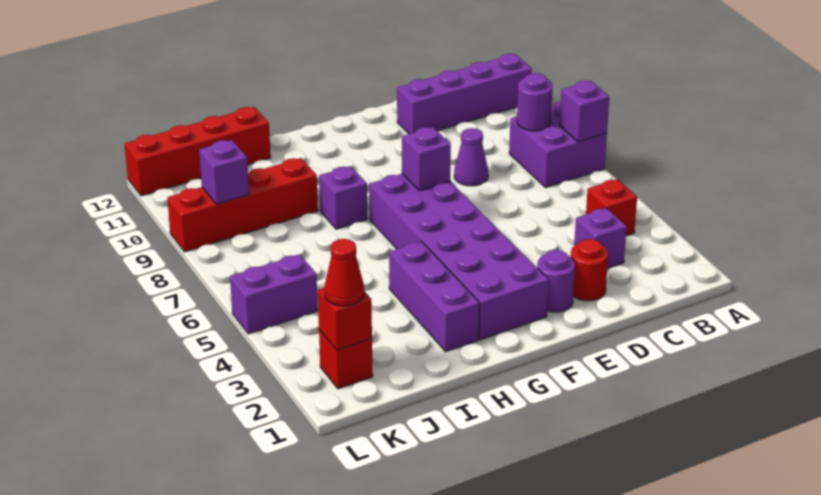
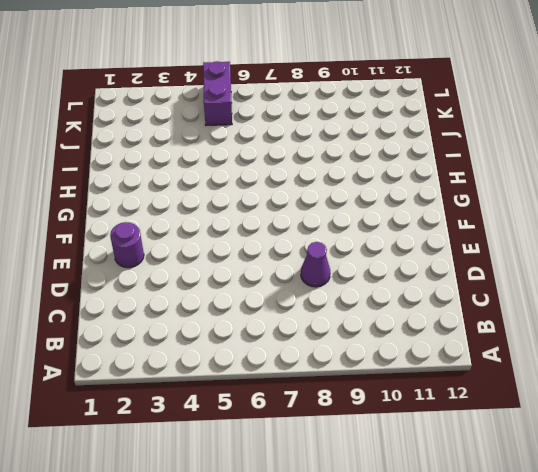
none -> purple brick A7:B8 level 1
none -> purple brick A11:D11 level 1
none -> red brick B4 level 1

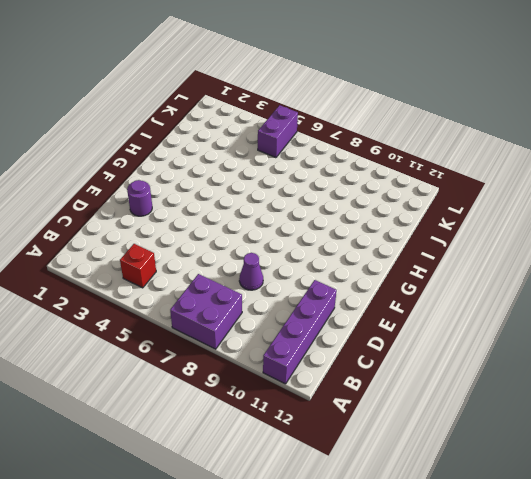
none -> purple brick C3 level 1
none -> red round brick D2 level 1
none -> purple brick F2:G7 level 1

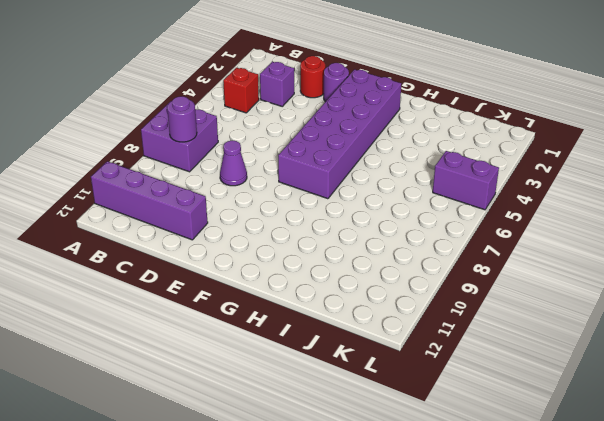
none -> purple brick H2:H4 level 1
none -> purple brick H8 level 1
none -> red brick I9:L9 level 1

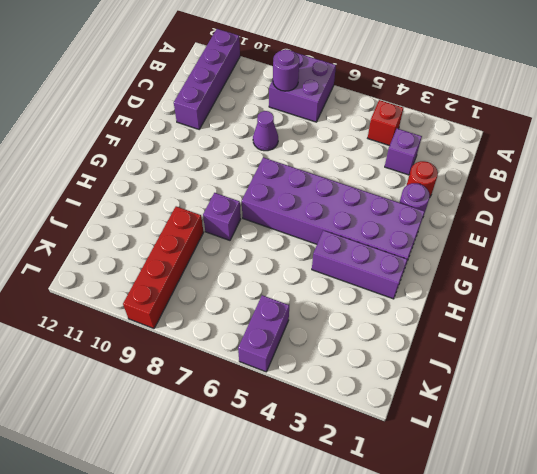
none -> red brick I12:L12 level 1
none -> red brick K2 level 1
none -> purple brick A7 level 2

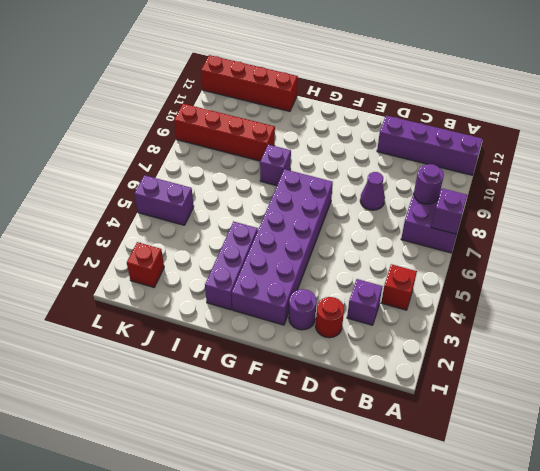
none -> purple brick F7 level 2
none -> red brick K2 level 2
none -> purple brick K9 level 2

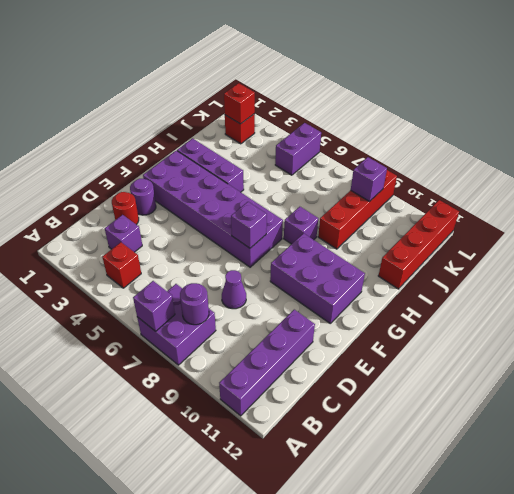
purple brick F9:G11 level 1 -> none
none -> red cone K2 level 3

